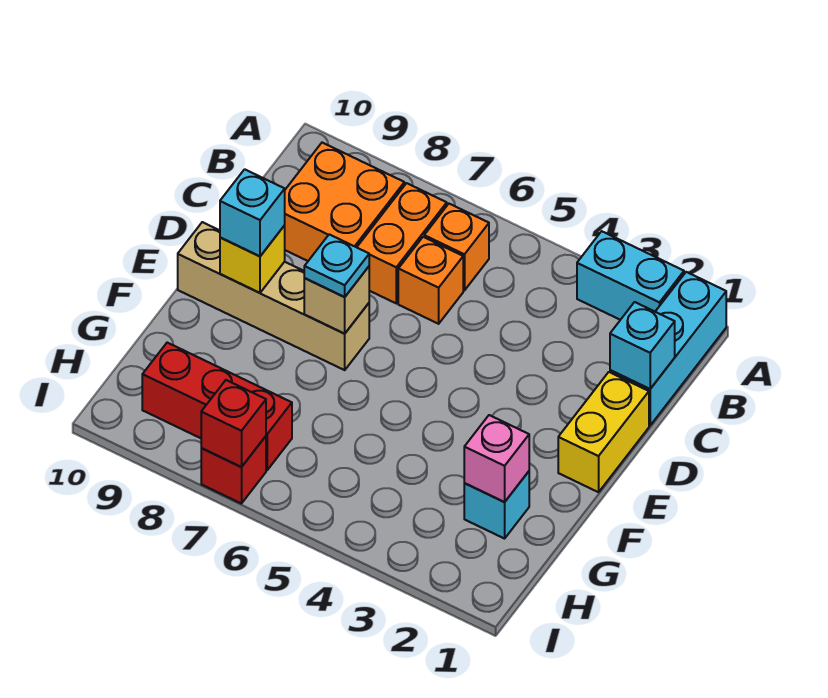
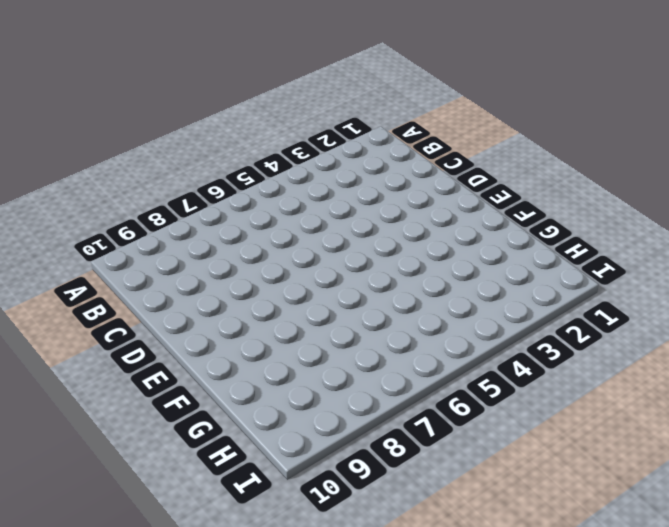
none -> cyan brick A1:C1 level 1
none -> cyan brick A2:A3 level 1
none -> orange brick B6 level 1

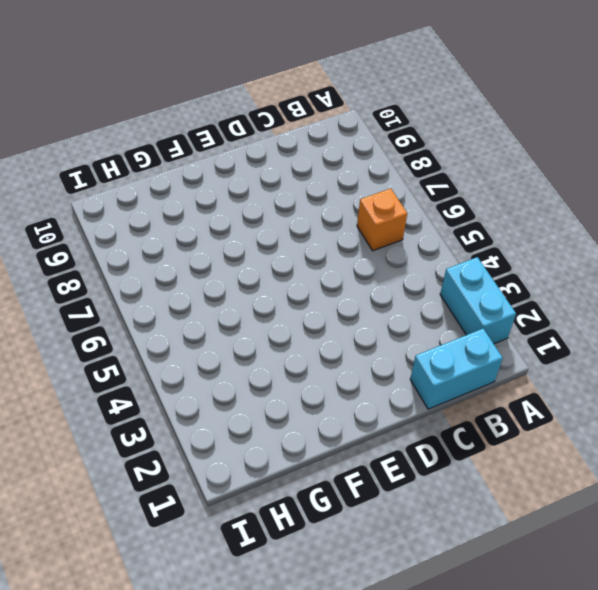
cyan brick B1:C1 level 1 -> cyan brick A1:C1 level 1
none -> orange brick B7:C7 level 1
none -> orange brick B8:C9 level 1
none -> orange brick C6 level 1

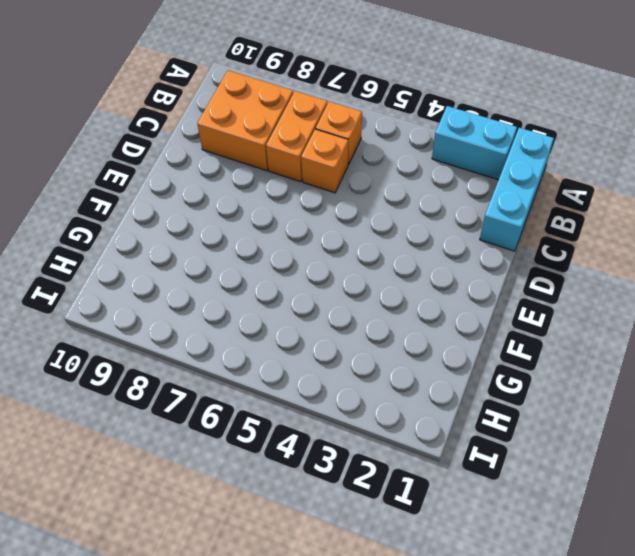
none -> yellow brick D1:E1 level 1
none -> tan brick E7:E10 level 1
none -> cyan brick G2 level 1

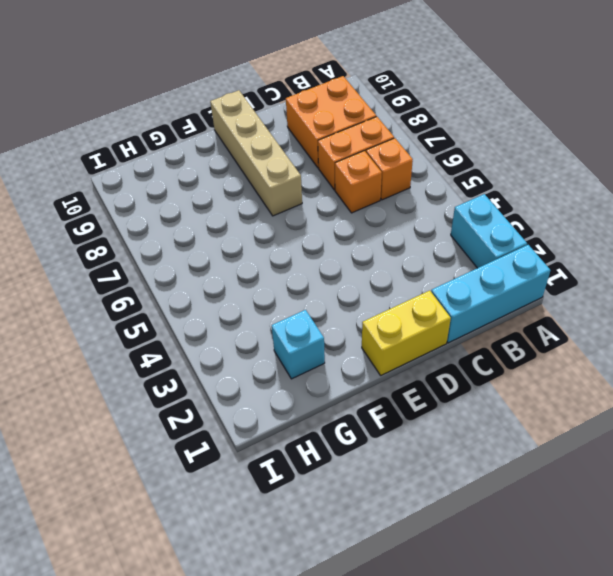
none -> red brick H7:H9 level 1
none -> red brick I7 level 1
none -> cyan brick C1 level 2

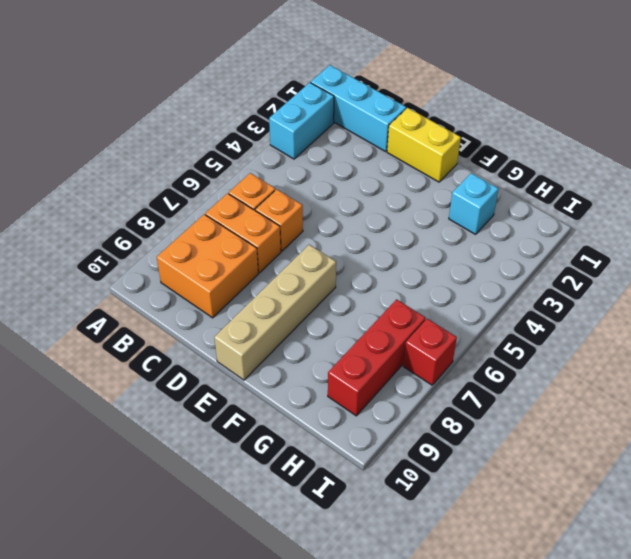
none -> cyan brick C1 level 2
none -> tan brick E7 level 2
none -> yellow brick E9 level 2

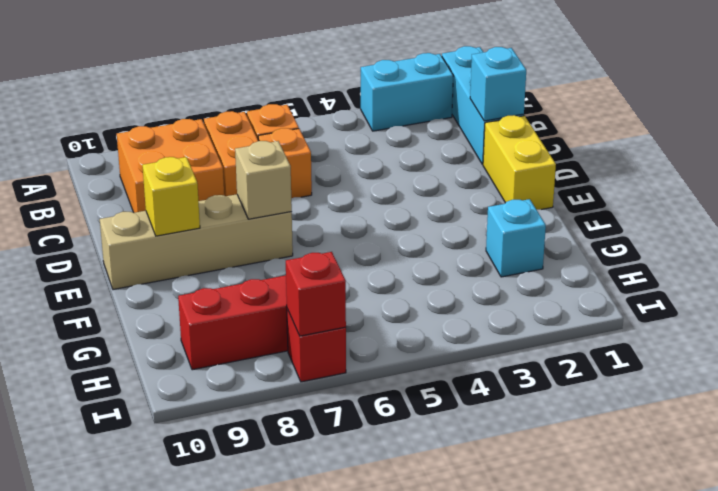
none -> pink brick G2 level 2
none -> cyan plate E7 level 3
none -> cyan brick E9 level 3

